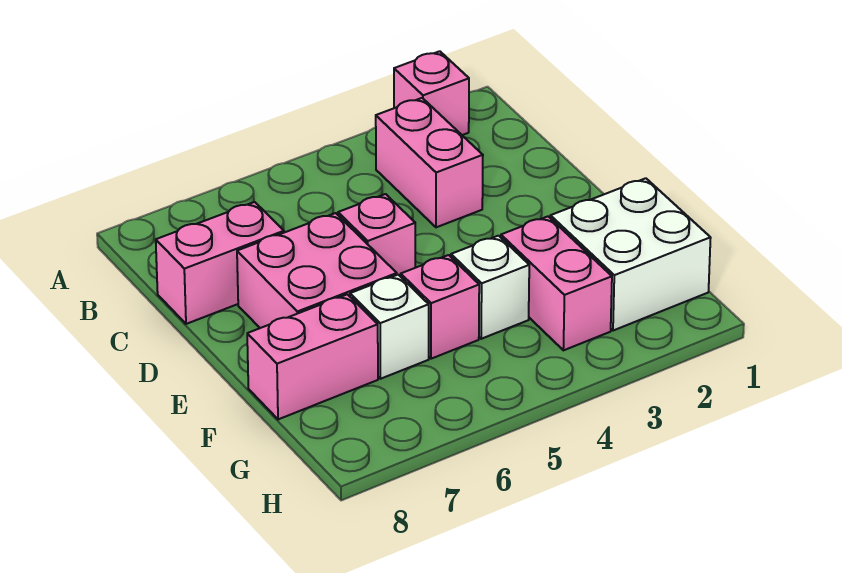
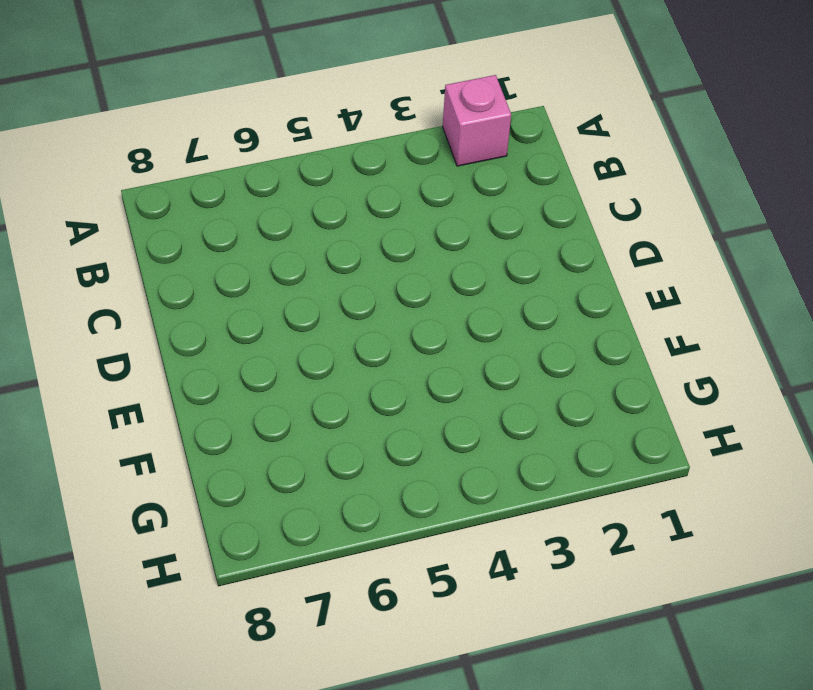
none -> pink brick B3:C3 level 1
none -> pink brick C7:C8 level 1

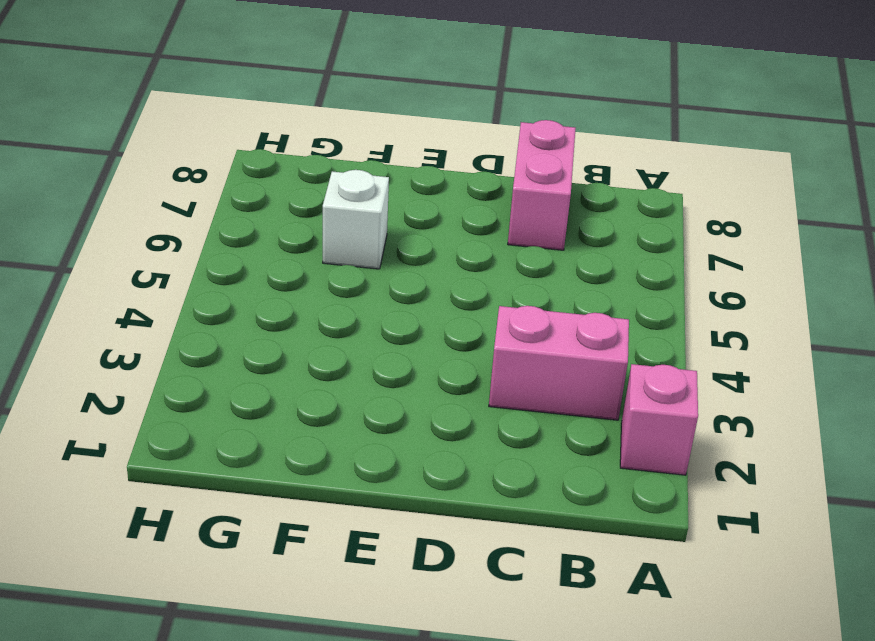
none -> pink brick D5 level 1
none -> pink brick D6:E7 level 1

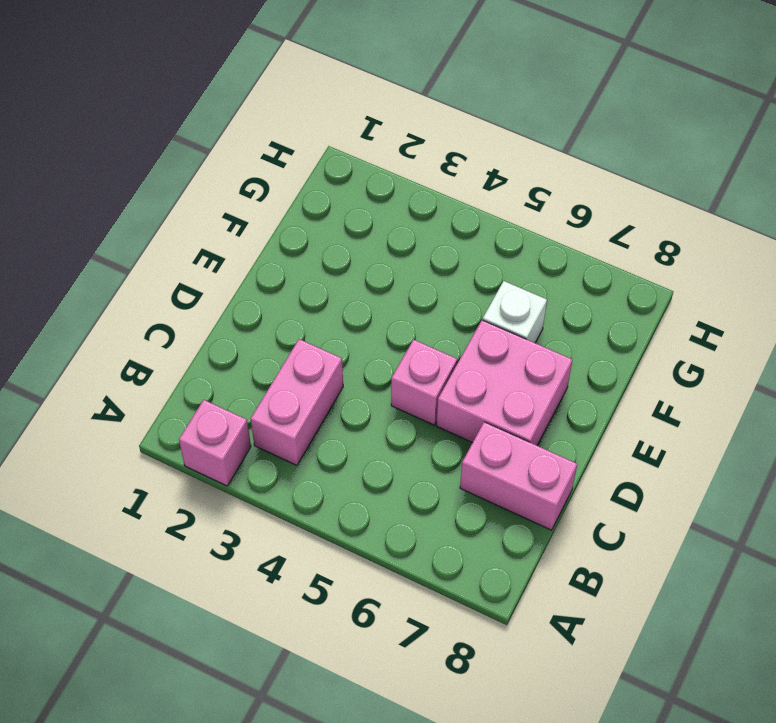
none -> white brick F1:G2 level 1
none -> pink brick F3:G3 level 1

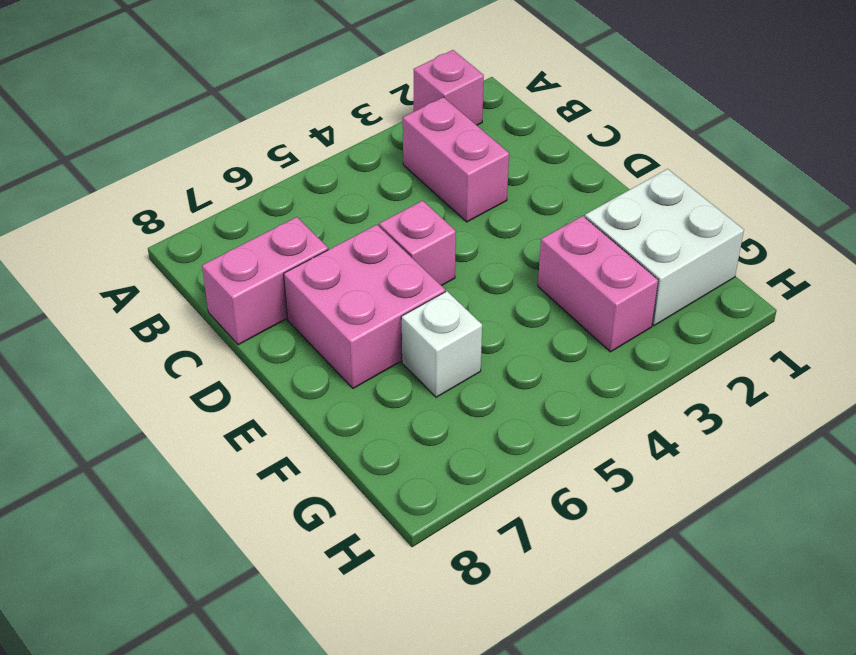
none -> white brick F4 level 1
none -> pink brick F5 level 1

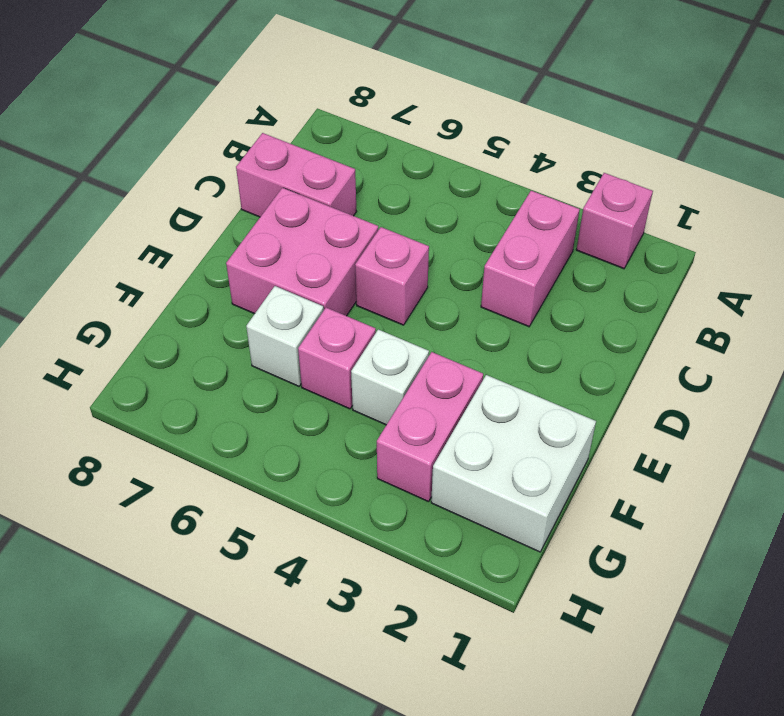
none -> pink brick F7:F8 level 1

